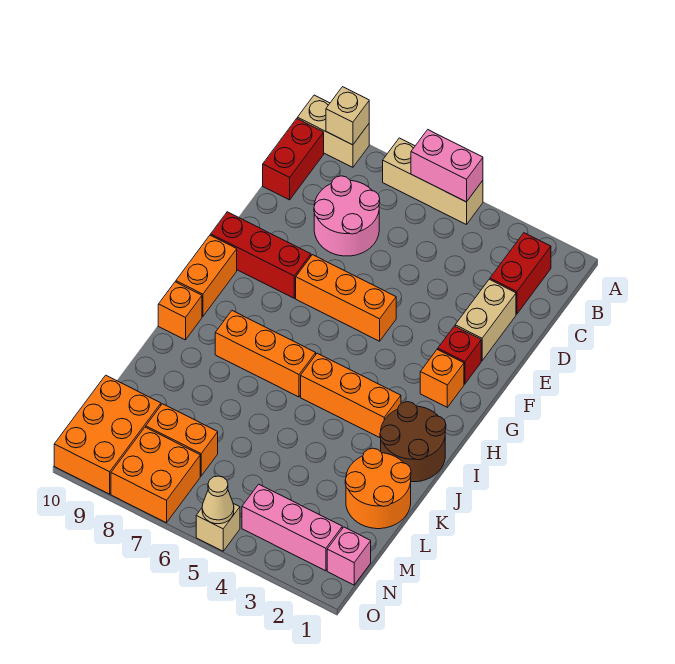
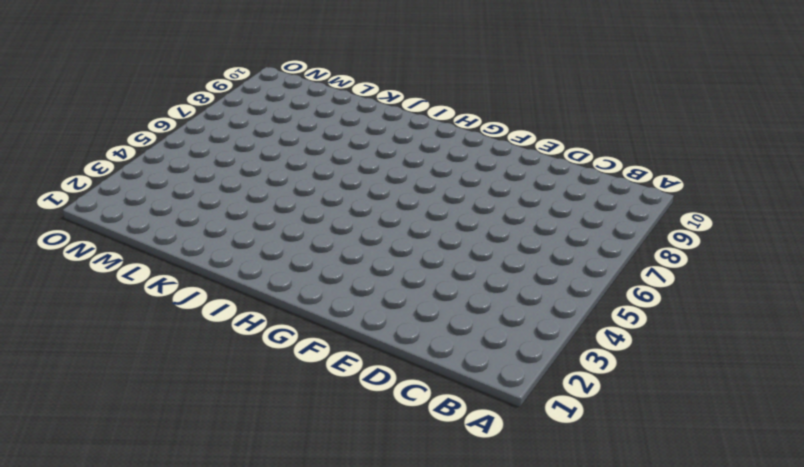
none -> tan brick A5:A7 level 1
none -> tan brick A9:A10 level 1
none -> red brick B2:C2 level 1

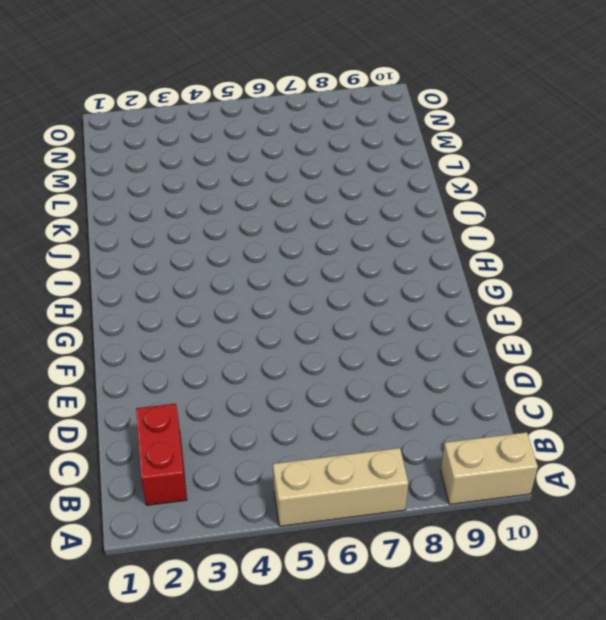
none -> red brick B10:C10 level 1
none -> pink round brick C7:D8 level 1
none -> tan brick D2:E2 level 1

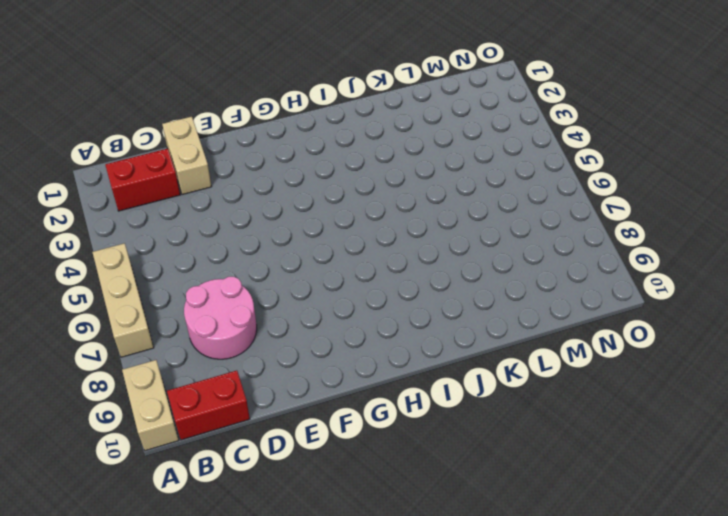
tan brick D1:D2 level 1 -> tan brick D2:E2 level 1
none -> red brick F2 level 1
none -> orange brick F5:F7 level 1
none -> red brick F8:F10 level 1

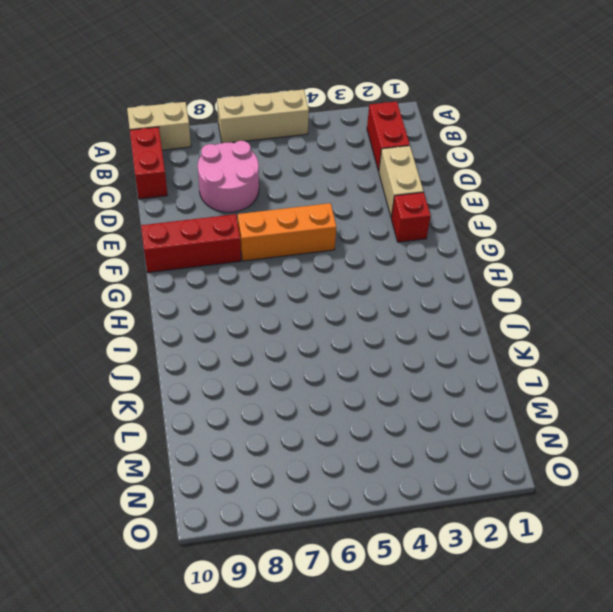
none -> orange brick G2 level 1
none -> orange brick G10:H10 level 1
none -> brown round brick I1:J2 level 1

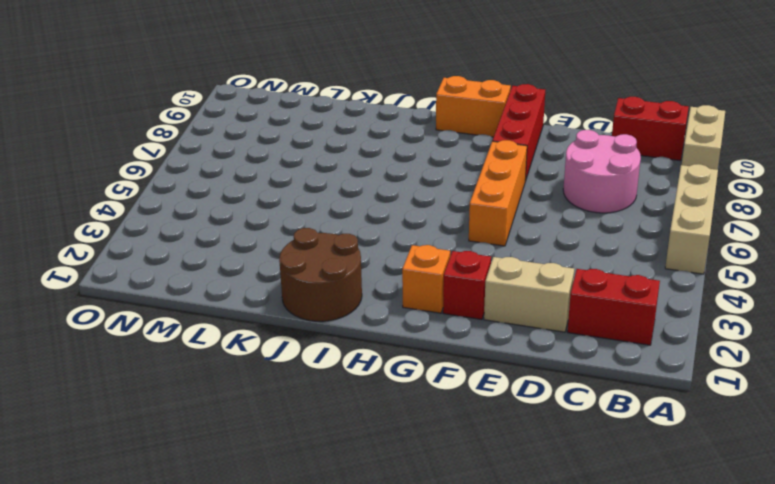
none -> orange brick I3:I5 level 1
none -> orange brick I6:I8 level 1
none -> orange brick I10 level 1

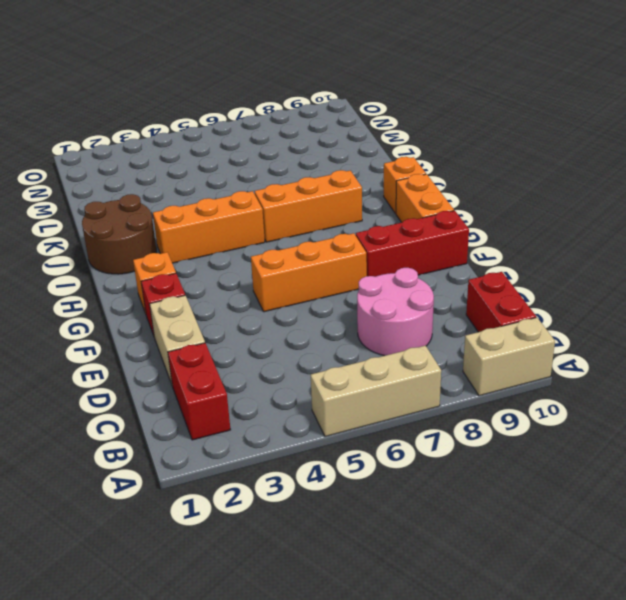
none -> orange round brick K1:L2 level 1
none -> orange brick M7:M8 level 1
none -> orange brick M9:O10 level 1

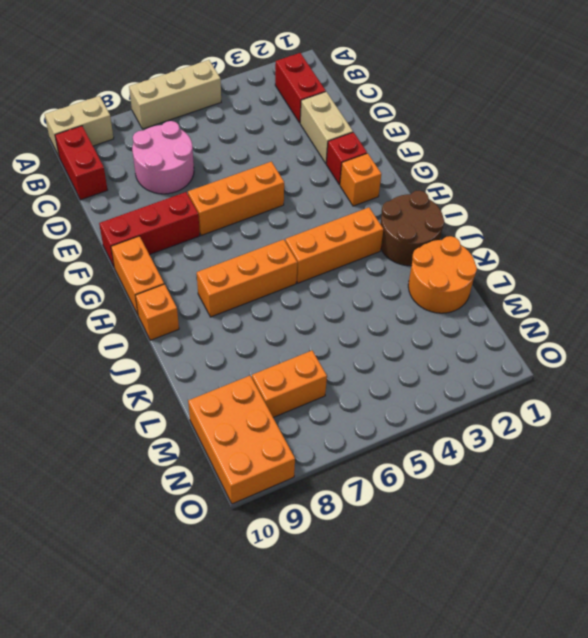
none -> pink brick N1 level 1
none -> pink brick N2:N4 level 1
none -> orange brick N7:O8 level 1

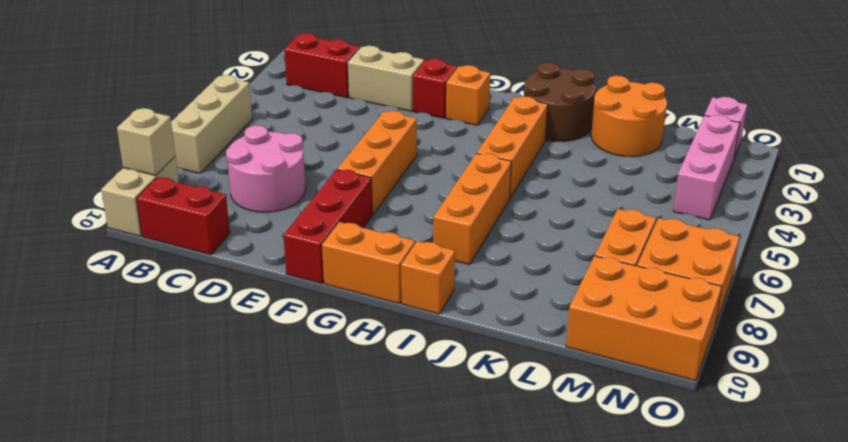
none -> tan brick O5 level 1
none -> pink brick A5:A6 level 2
none -> tan cone O5 level 2

